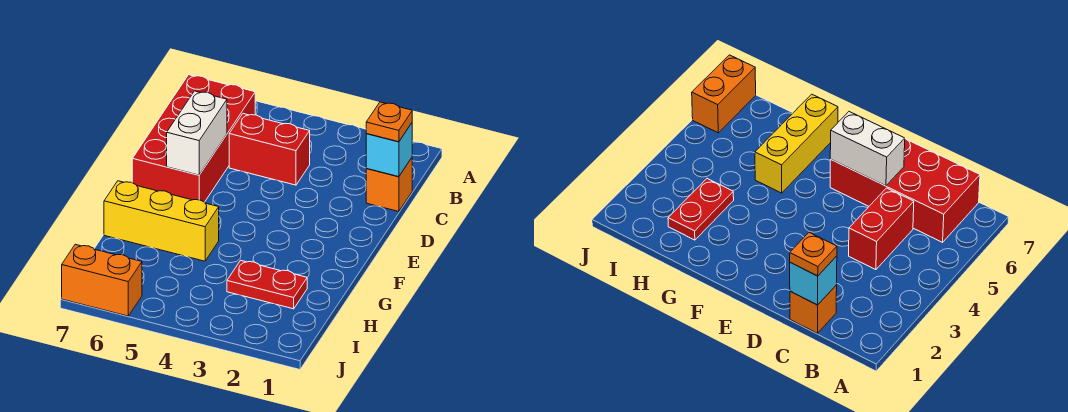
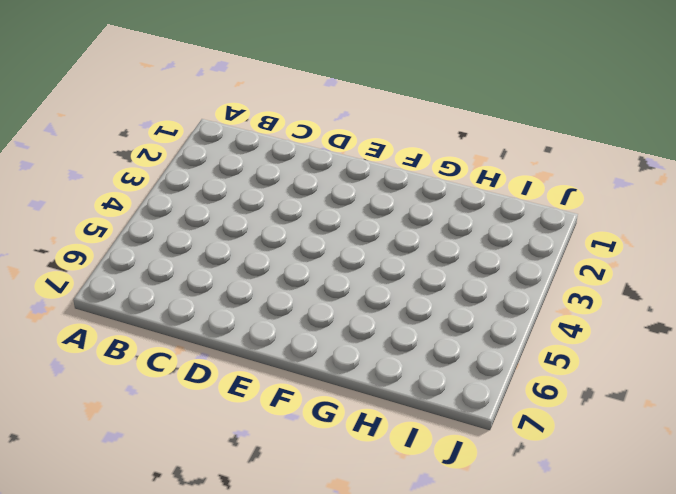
none -> red brick B6:E7 level 1
none -> orange brick C1 level 1

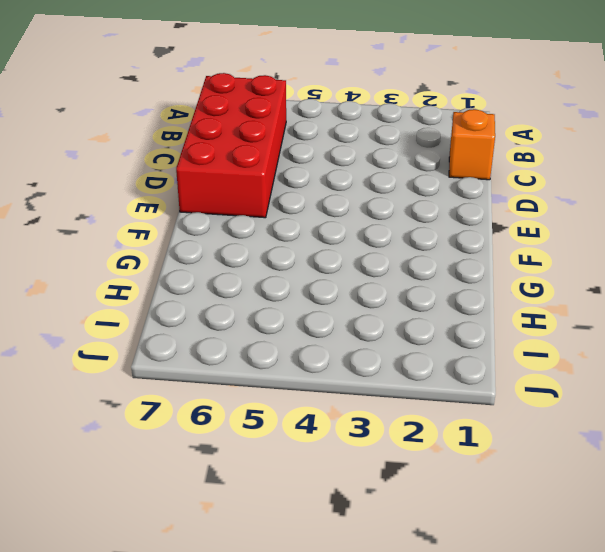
none -> red brick C4:C5 level 1
none -> yellow brick G5:G7 level 1

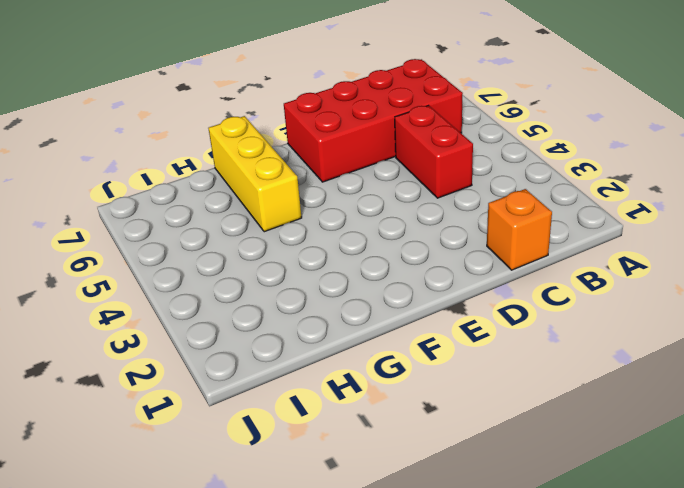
none -> red plate H2:H3 level 1
none -> orange brick J6:J7 level 1

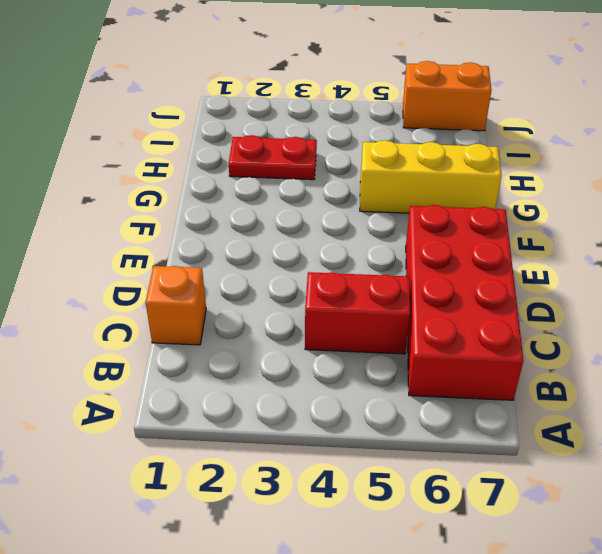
none -> cyan brick C1 level 2
none -> white brick D6:E6 level 2

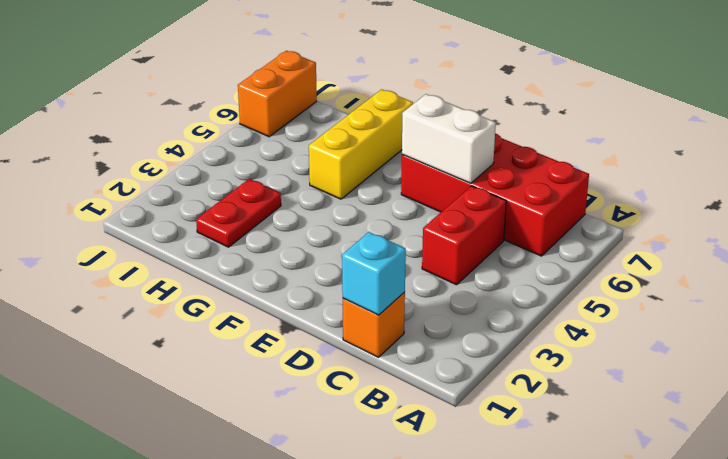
none -> orange plate C1 level 3

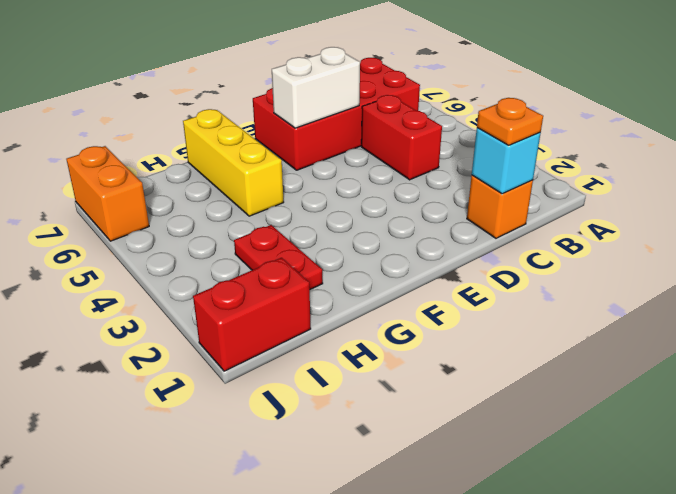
red brick I1:J1 level 1 -> none

